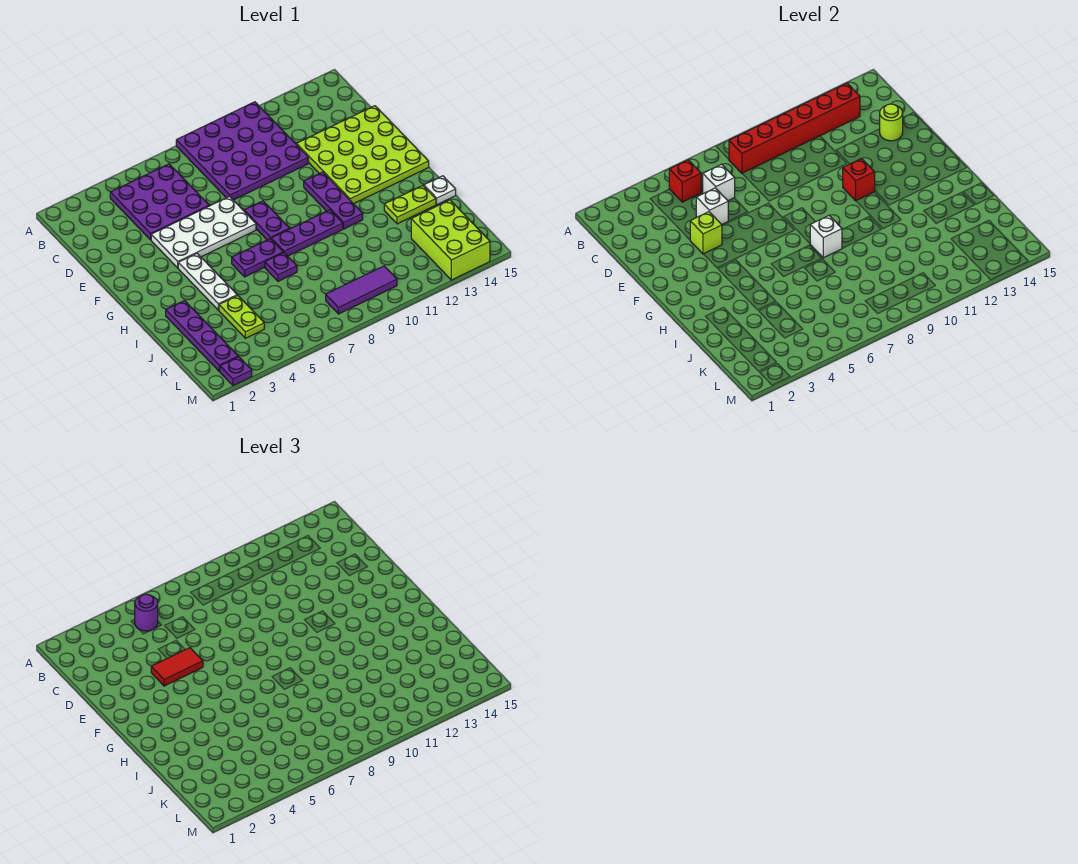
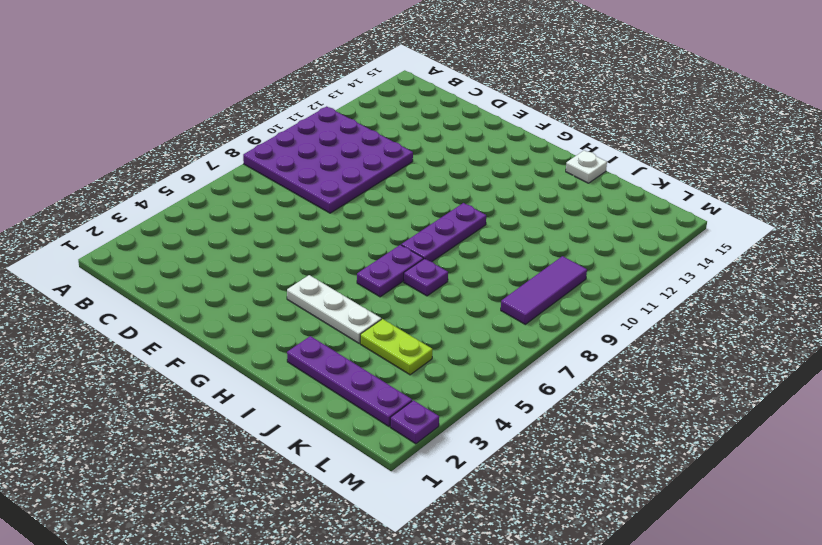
none -> purple plate B4:D6 level 1
none -> lime plate D12:G15 level 1
none -> white plate E4:F7 level 1

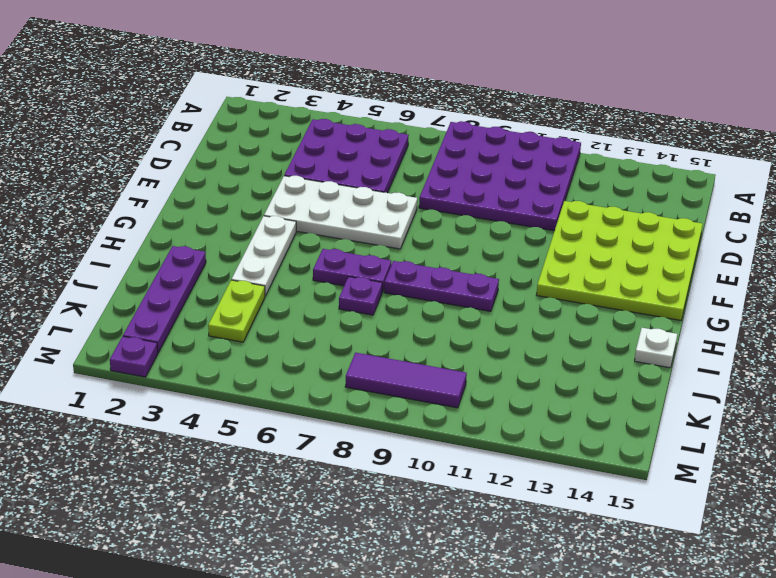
none -> purple plate F8:G8 level 1
none -> purple plate F11:H11 level 1
none -> lime plate I13:I14 level 1

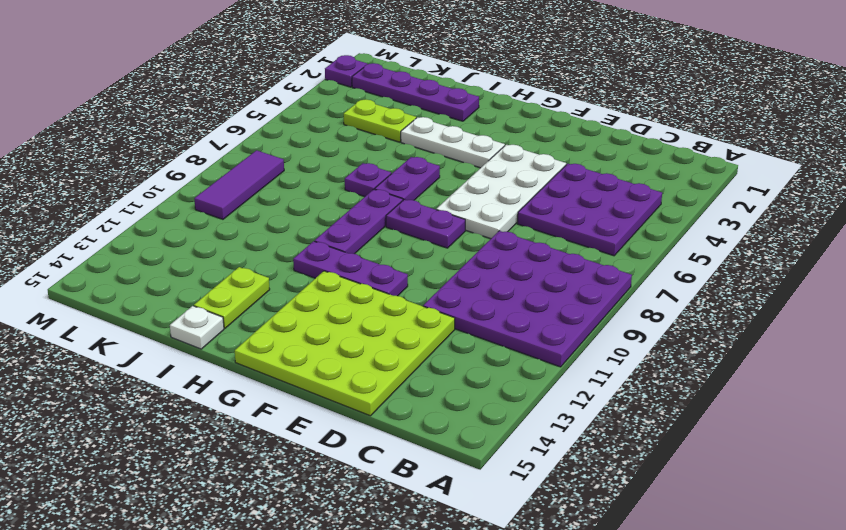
none -> lime brick K13:M14 level 1
none -> red brick B5 level 2
none -> red brick B8:B13 level 2

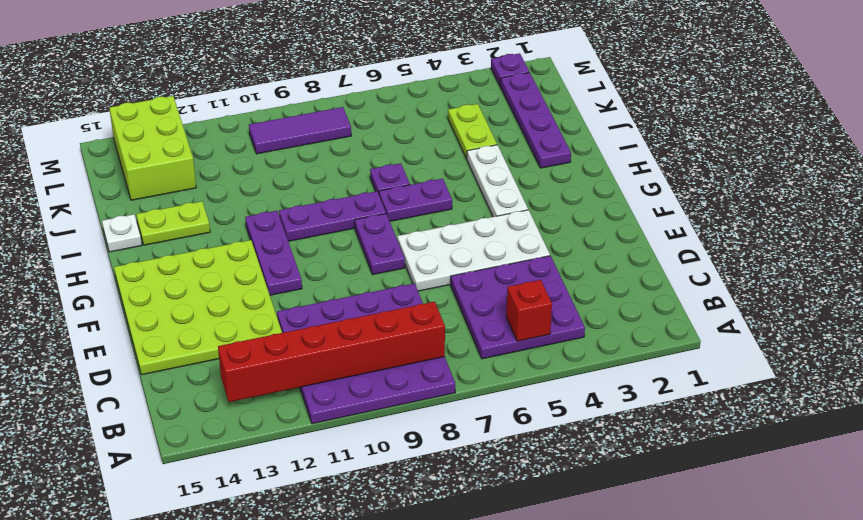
none -> white brick C6 level 2
none -> white brick D5 level 2
none -> lime round brick D14 level 2

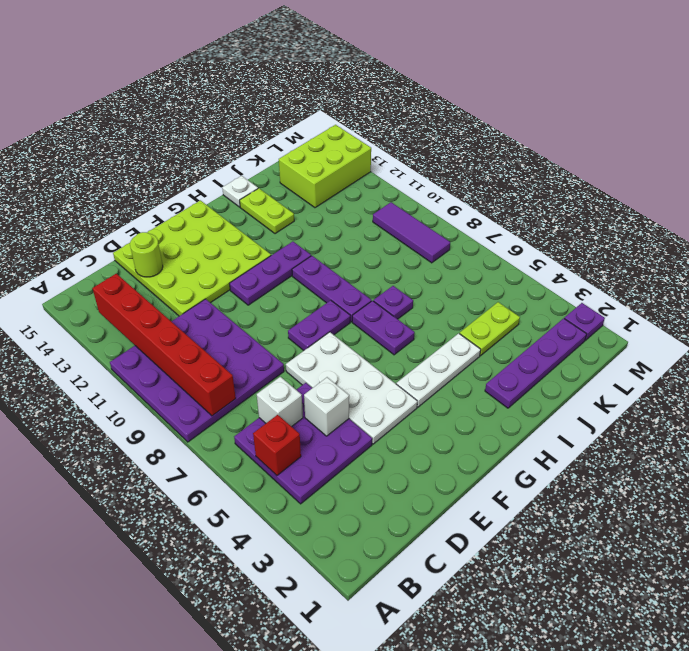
none -> lime brick E4 level 2
none -> red brick F11 level 2
none -> white brick H8 level 2

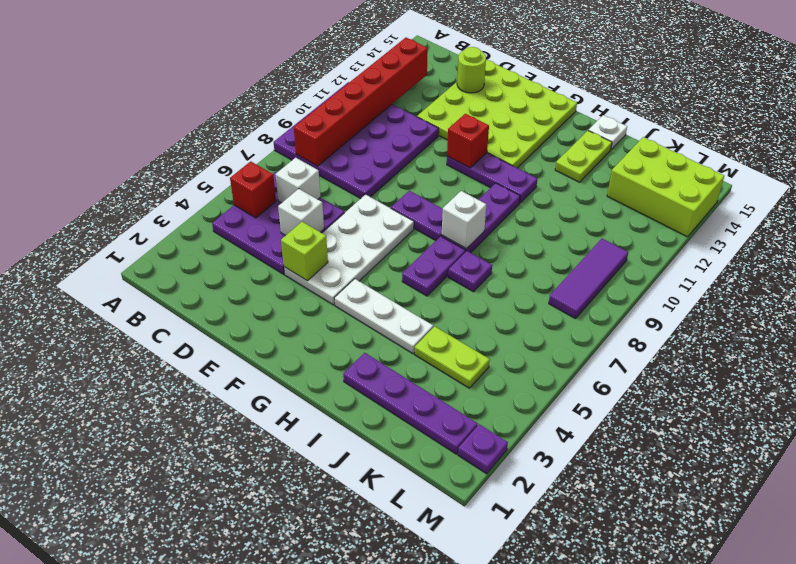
none -> purple round brick B5 level 3
none -> red tile E4:E5 level 3

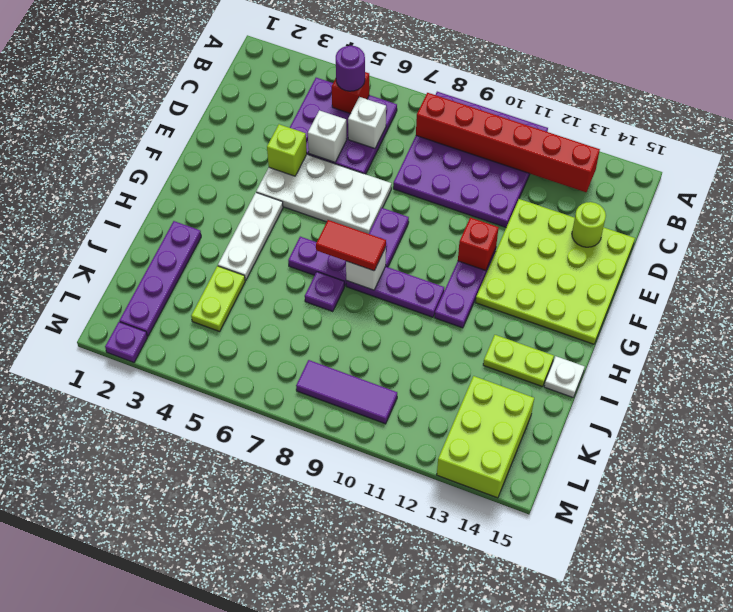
red tile H7:H8 level 3 -> red tile E4:E5 level 3

